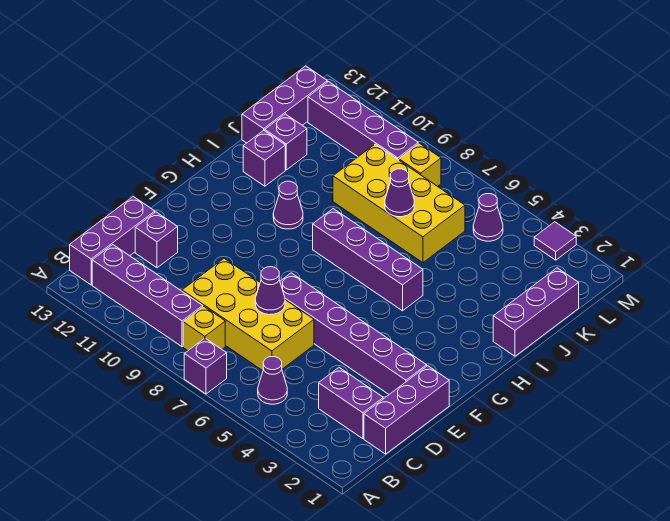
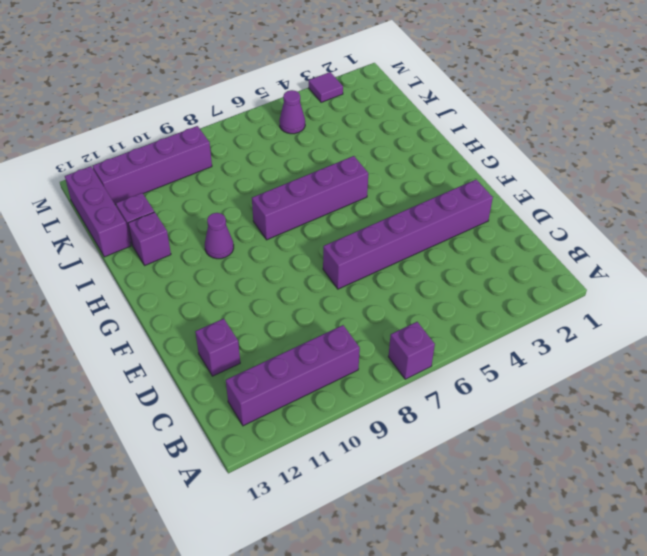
none -> purple cone B5 level 1
none -> yellow brick B8 level 1
none -> purple brick B13:D13 level 1

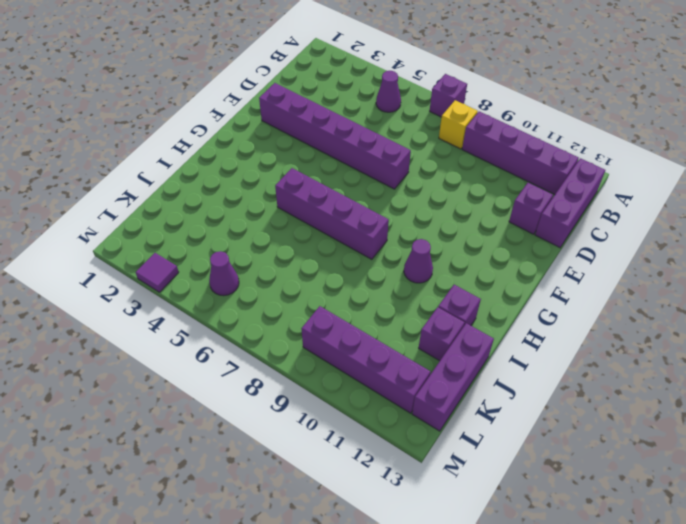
none -> purple brick C1:E1 level 1
none -> purple brick C2:C3 level 1
none -> yellow brick C6:D9 level 1

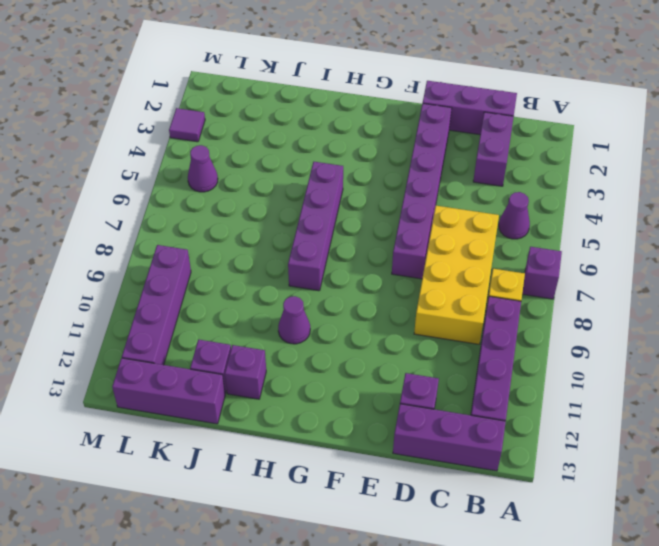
none -> purple brick I1:K1 level 1
none -> yellow brick J6:K9 level 1
none -> yellow brick L8 level 1

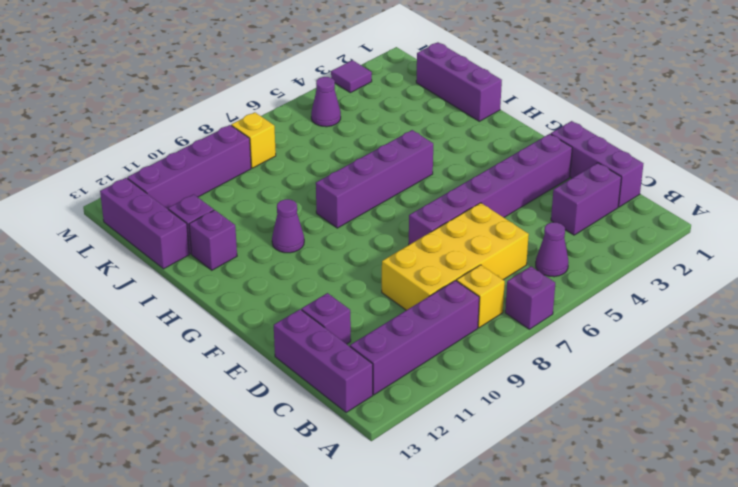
none -> yellow brick J6:K9 level 1
none -> purple cone D7 level 2
none -> purple cone J7 level 2

